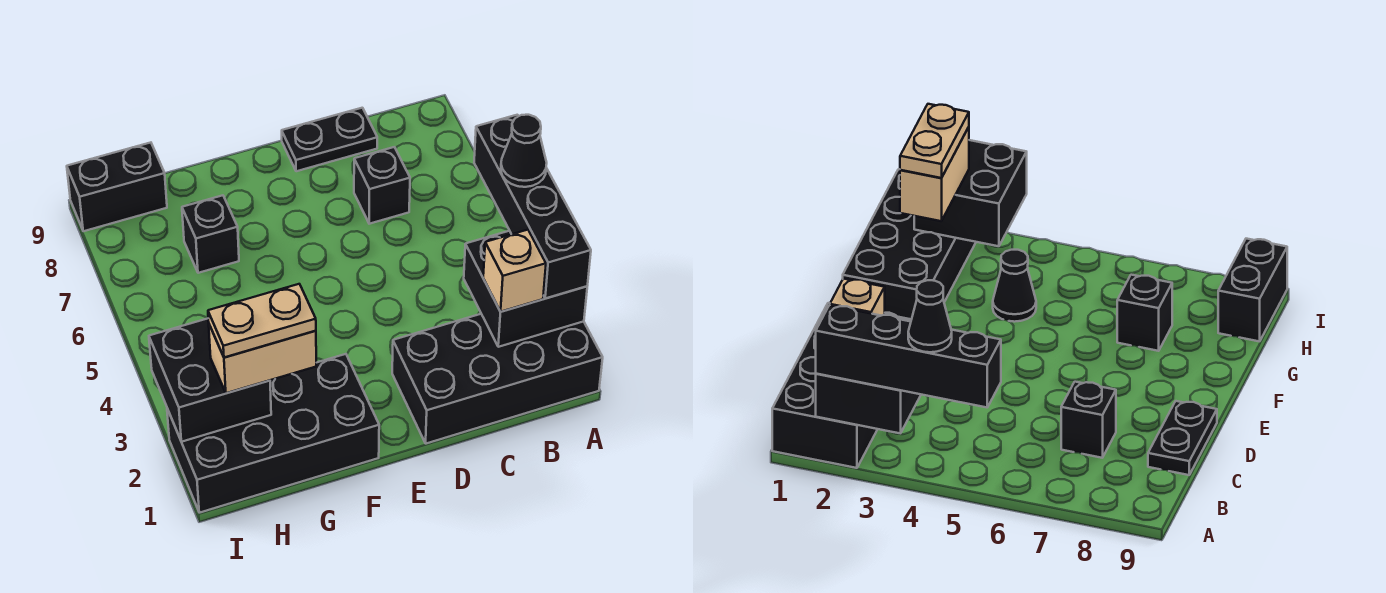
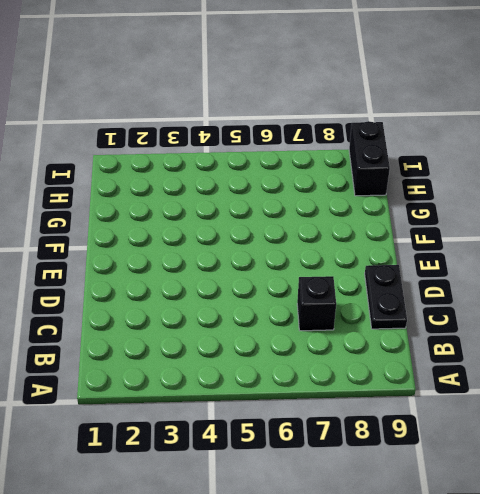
none -> black brick A1:D2 level 1
none -> black brick F1:I2 level 1
none -> black cone G4 level 1

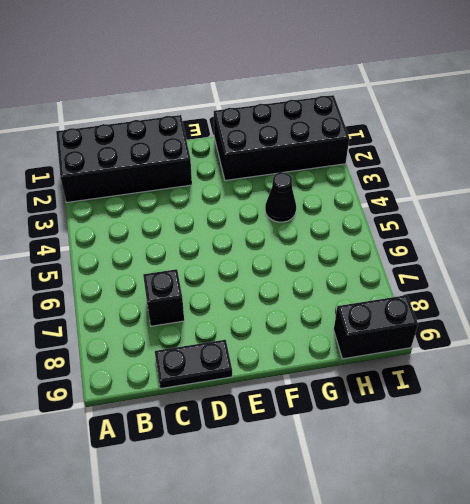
none -> black brick G7 level 1
none -> black brick A2:B3 level 2
none -> black brick H2:I3 level 2

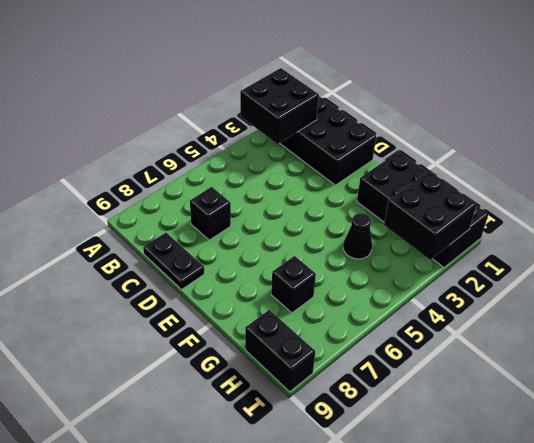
none -> black brick A2:A5 level 3
none -> tan brick B2 level 3
none -> tan brick G2:H2 level 3

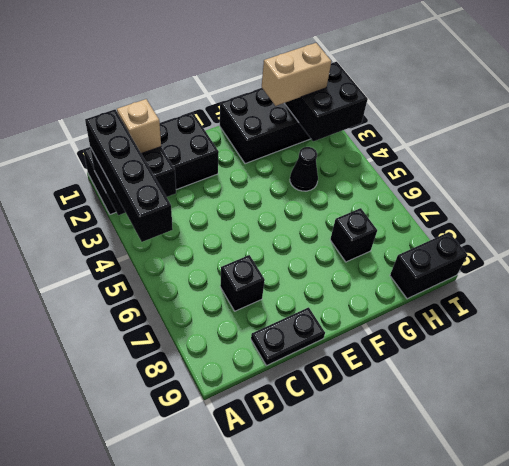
none -> black cone A4 level 4
none -> tan plate G2:H2 level 4

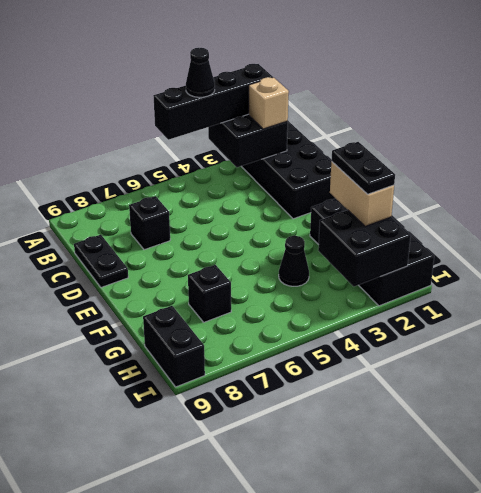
black plate G2:H2 level 4 -> tan plate G2:H2 level 4

